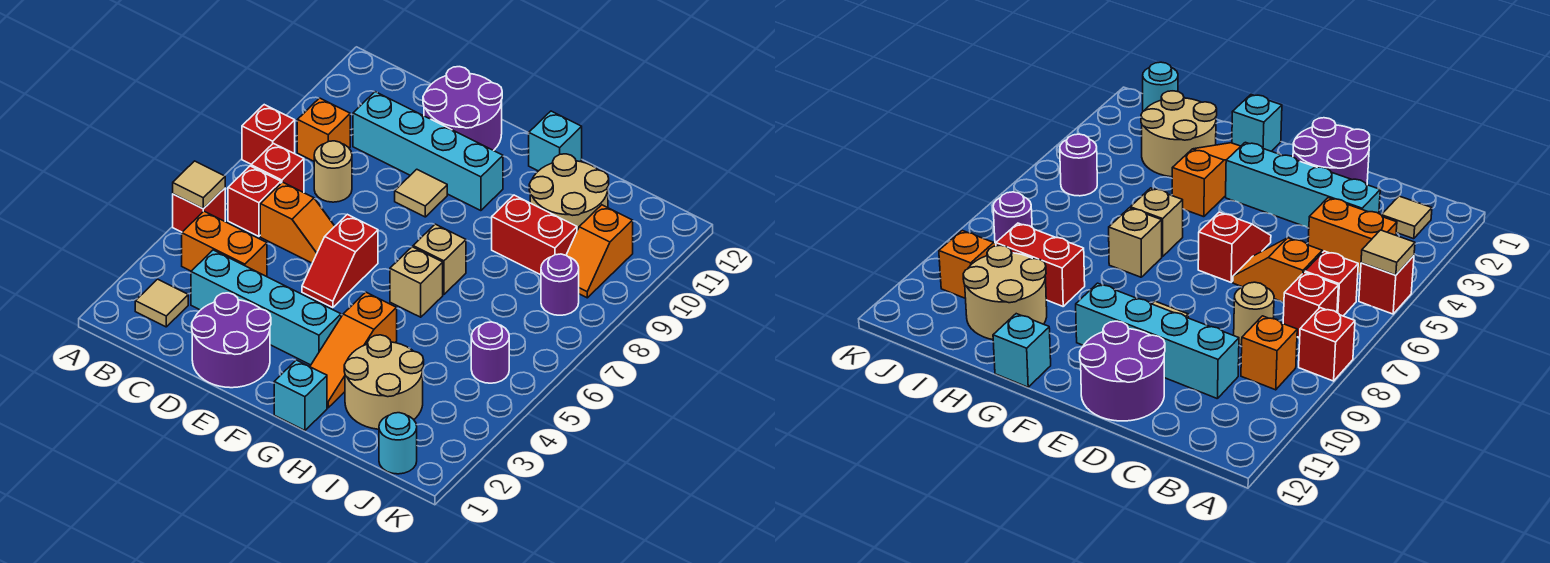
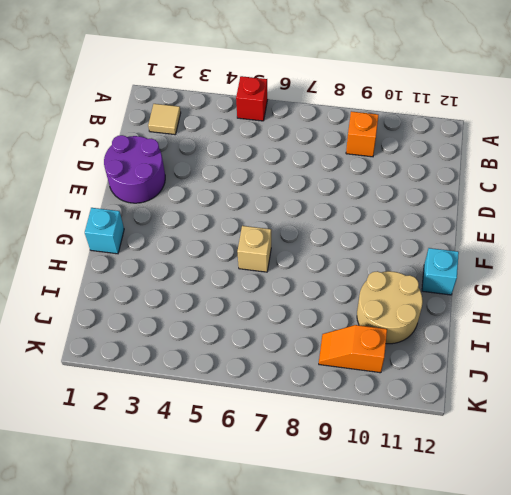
none -> red brick A8 level 1
none -> orange brick B4:C4 level 1
none -> red brick B6 level 1

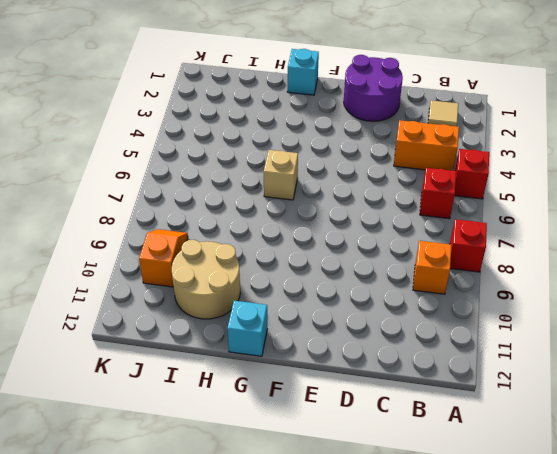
none -> red brick B7 level 1
none -> cyan brick C3:F3 level 1
none -> orange slope C6:D6 level 1 top C

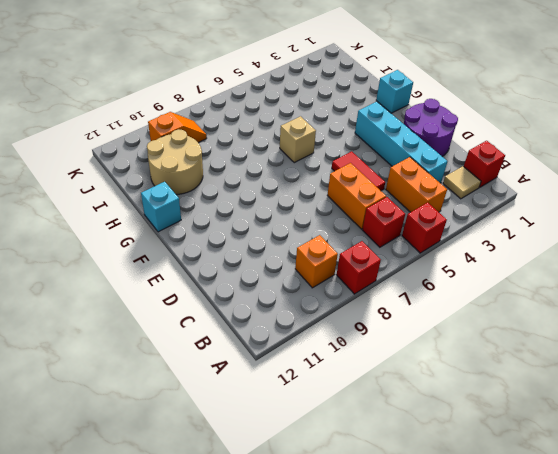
red brick B1 level 1 -> red brick B7 level 1
orange brick C6:D6 level 1 -> orange slope C6:D6 level 1 top C
red tile D5:E5 level 1 -> red slope E5:E6 level 1 top 6
none -> tan round brick C8 level 1
none -> cyan brick C10:F10 level 1
none -> purple round brick D11:E12 level 1

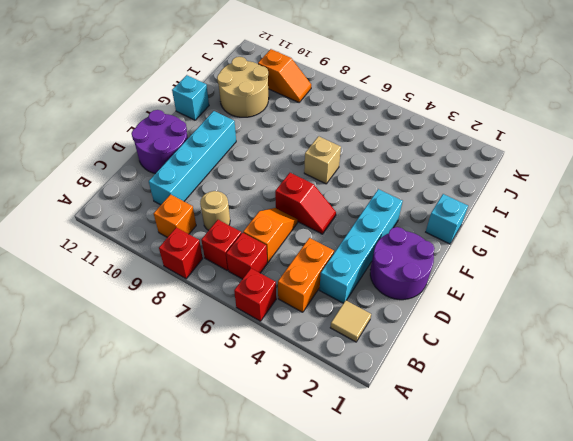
none -> tan tile E9 level 1
none -> orange slope G2:G4 level 1 top 4
none -> tan brick G7 level 1

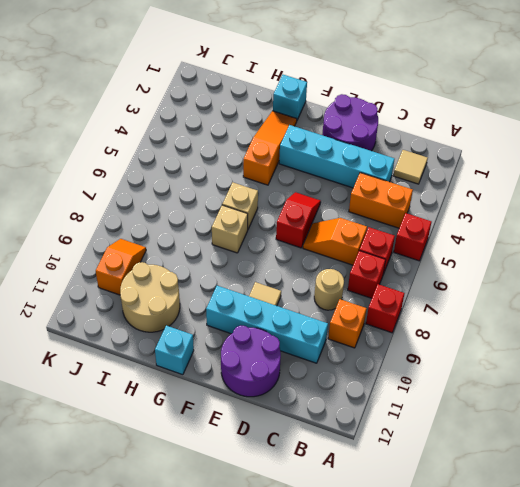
none -> tan round brick H2:I3 level 1
none -> red brick H9:I9 level 1
none -> cyan round brick J1 level 1

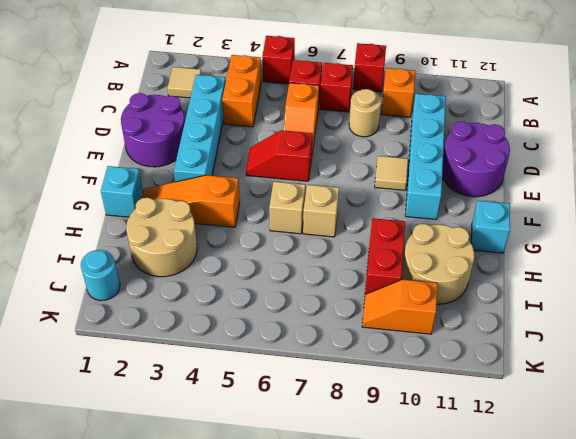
none -> purple round brick J5 level 1
none -> purple round brick J8 level 1
none -> tan tile A5 level 2

